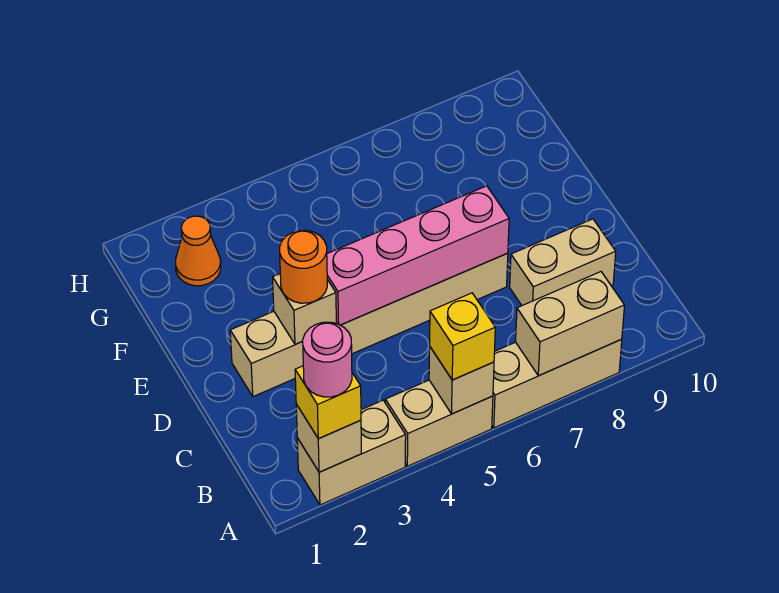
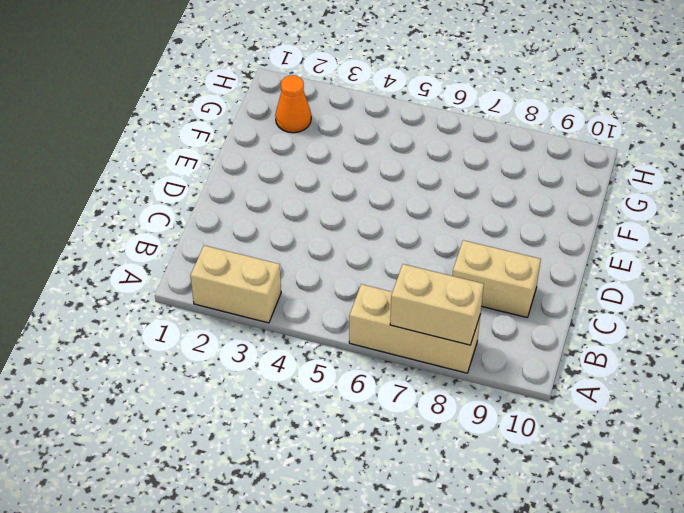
none -> tan brick A4:A5 level 1
none -> tan brick D2:D7 level 1
none -> tan brick A2 level 2

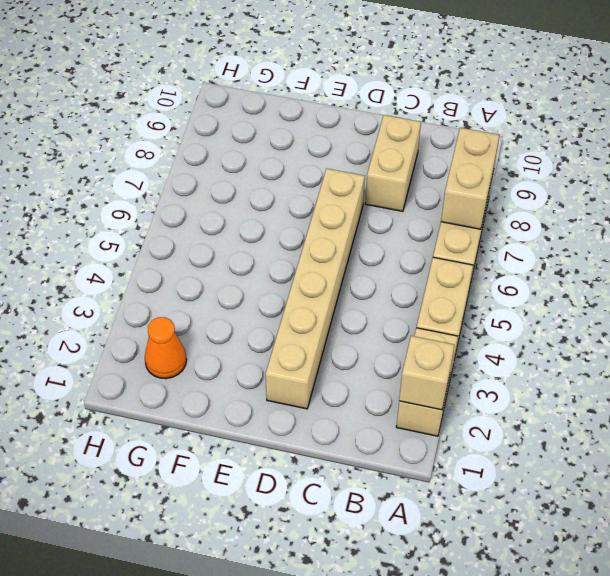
none -> tan brick A5 level 2
none -> tan brick D3 level 2
none -> pink brick D4:D7 level 2

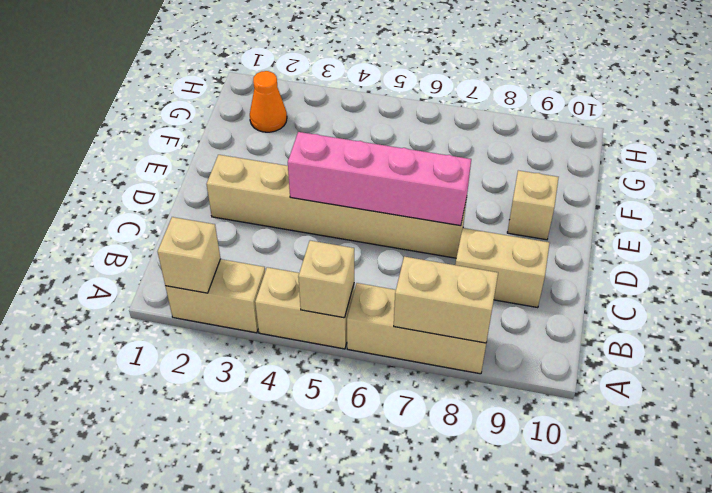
tan brick E9 level 1 -> tan brick D3 level 2
none -> yellow brick A2 level 3
none -> yellow brick A5 level 3
none -> orange round brick D3 level 3

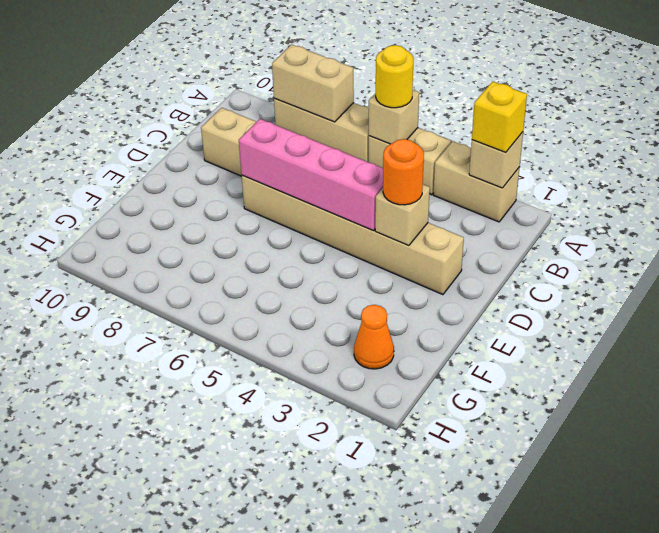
yellow round brick A5 level 3 -> yellow brick A5 level 3
none -> pink round brick A2 level 4

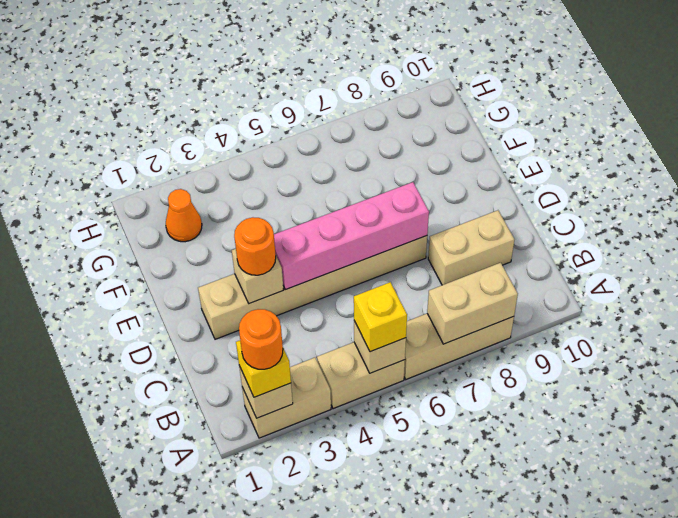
orange round brick A2 level 4 -> pink round brick A2 level 4

